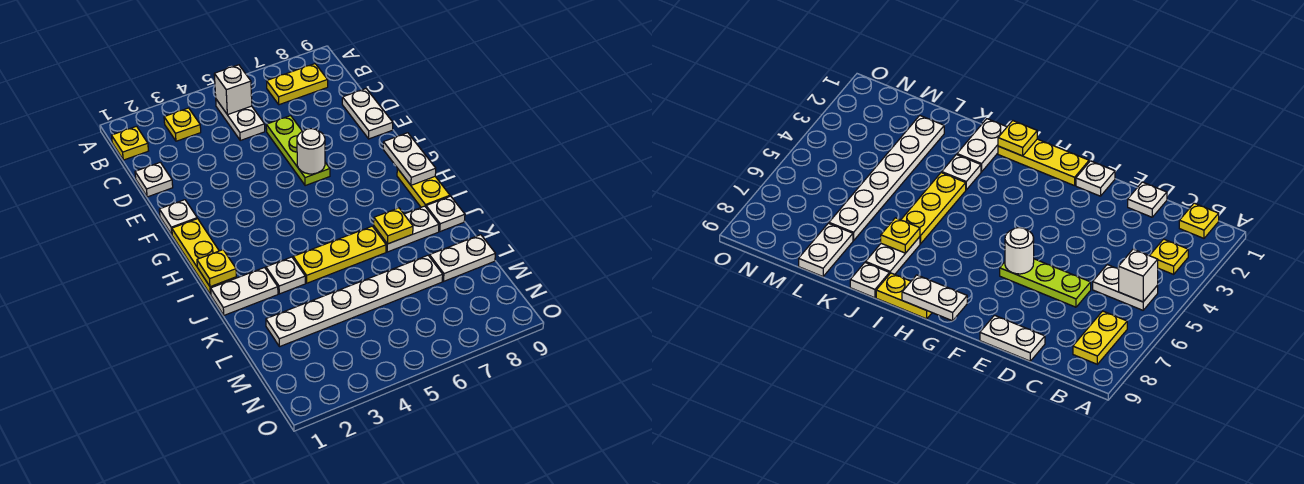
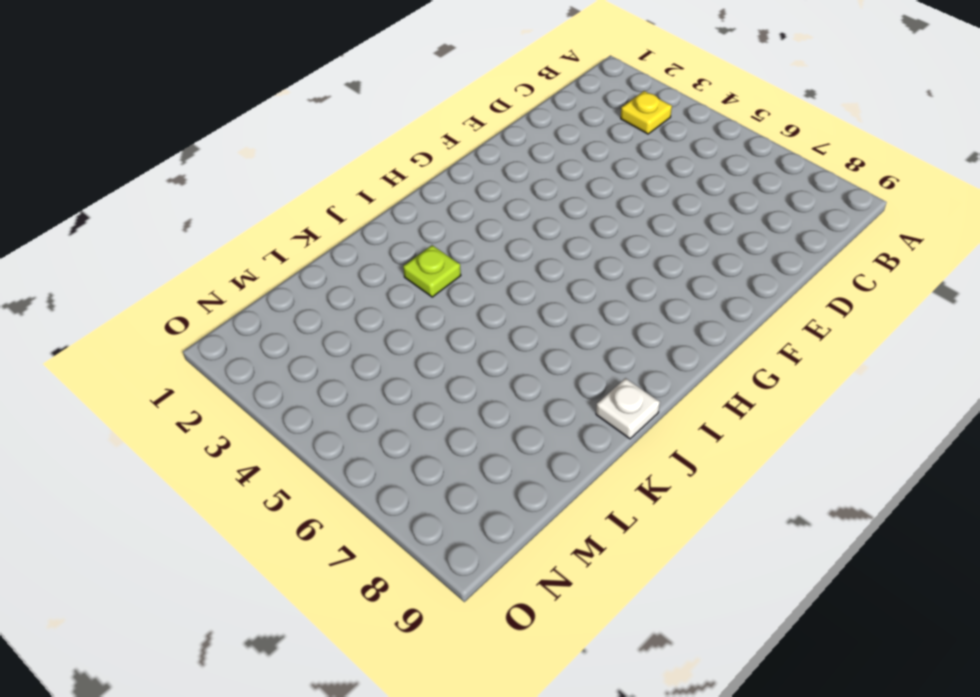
lime plate J3 level 1 -> white plate J3 level 1
none -> yellow plate B1 level 1
none -> white plate B5:C5 level 1
none -> yellow plate B7:B8 level 1

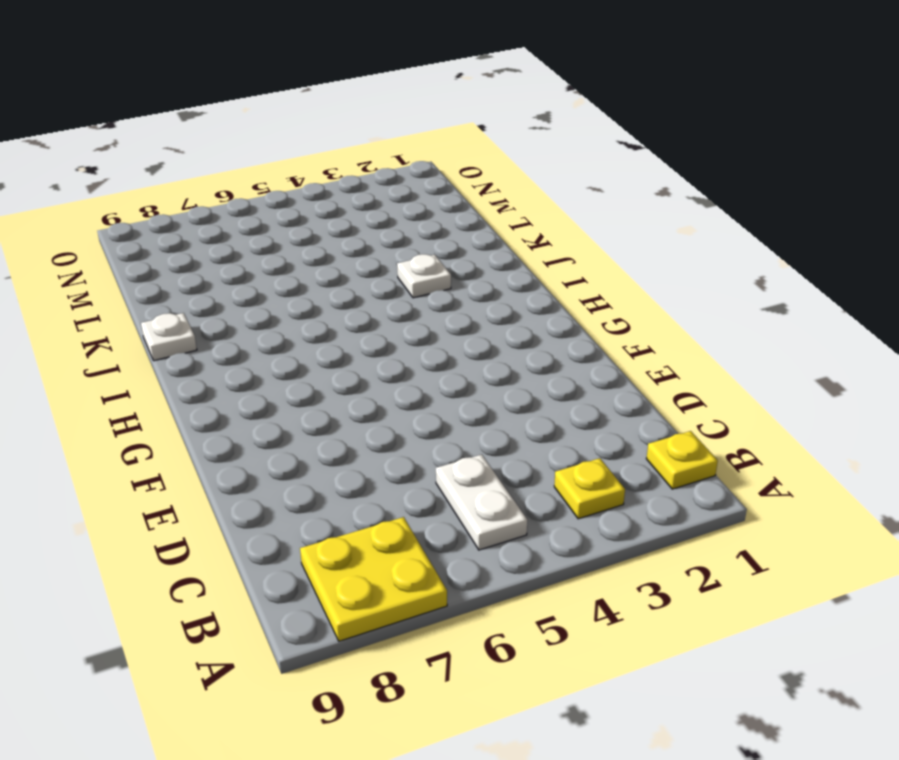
yellow plate A7:B8 level 1 -> yellow plate B7:B8 level 1
none -> white plate D1 level 1
none -> lime plate D6:F6 level 1
none -> white plate D9:E9 level 1

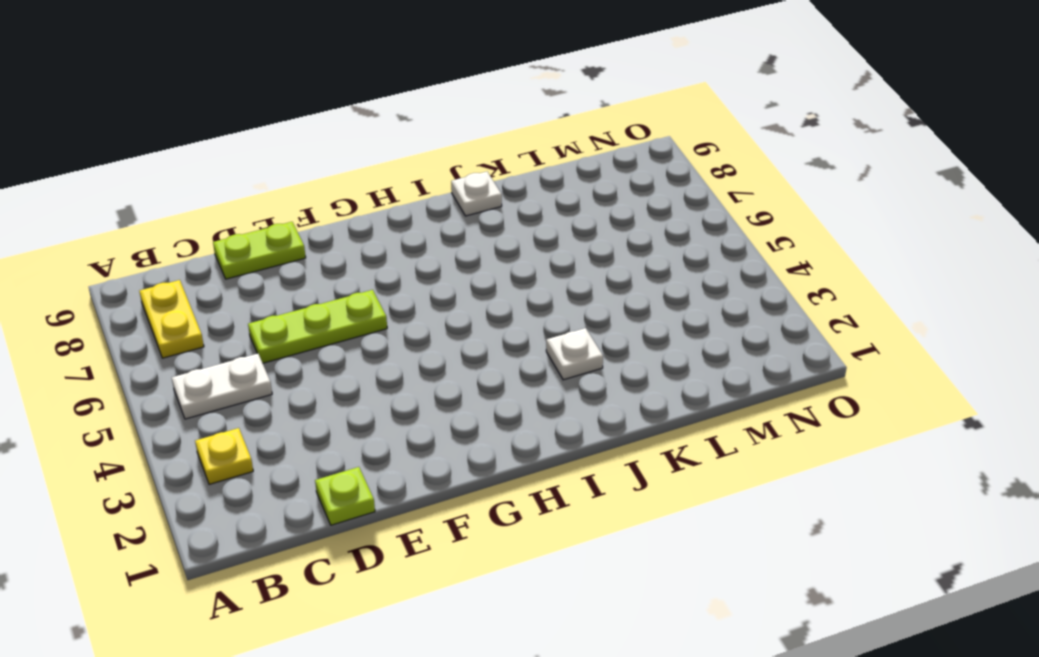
lime plate D1 level 1 -> white plate D1 level 1
lime plate D9:E9 level 1 -> white plate D9:E9 level 1
none -> yellow plate B1 level 1
none -> white plate F1 level 1
none -> yellow plate G1:I1 level 1

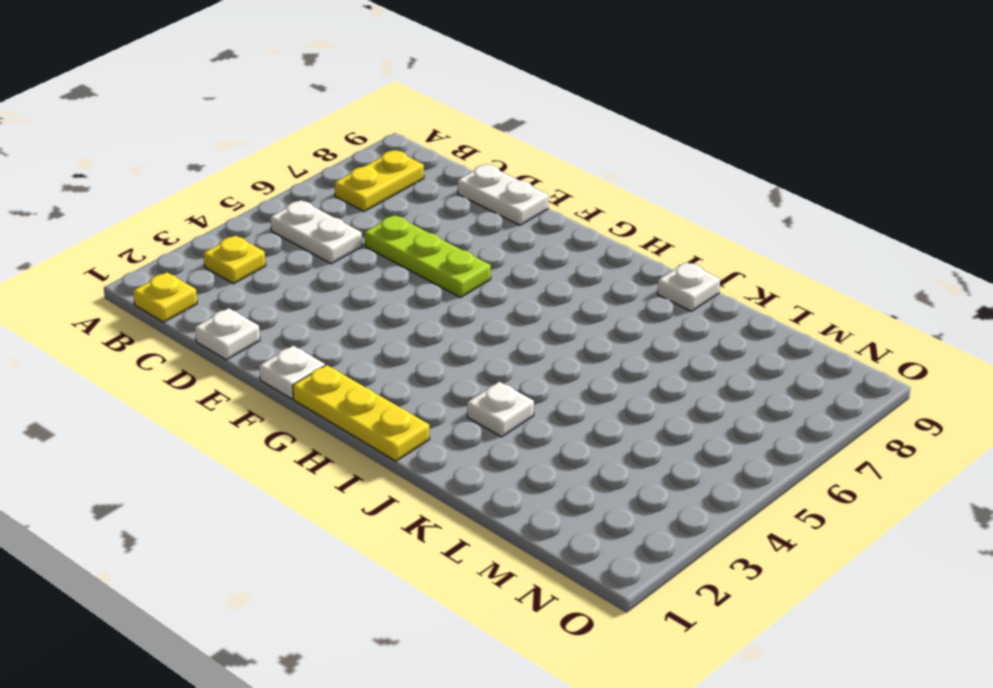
none -> yellow plate H9:I9 level 1
none -> white plate J1:J2 level 1
none -> yellow plate J4:J6 level 1

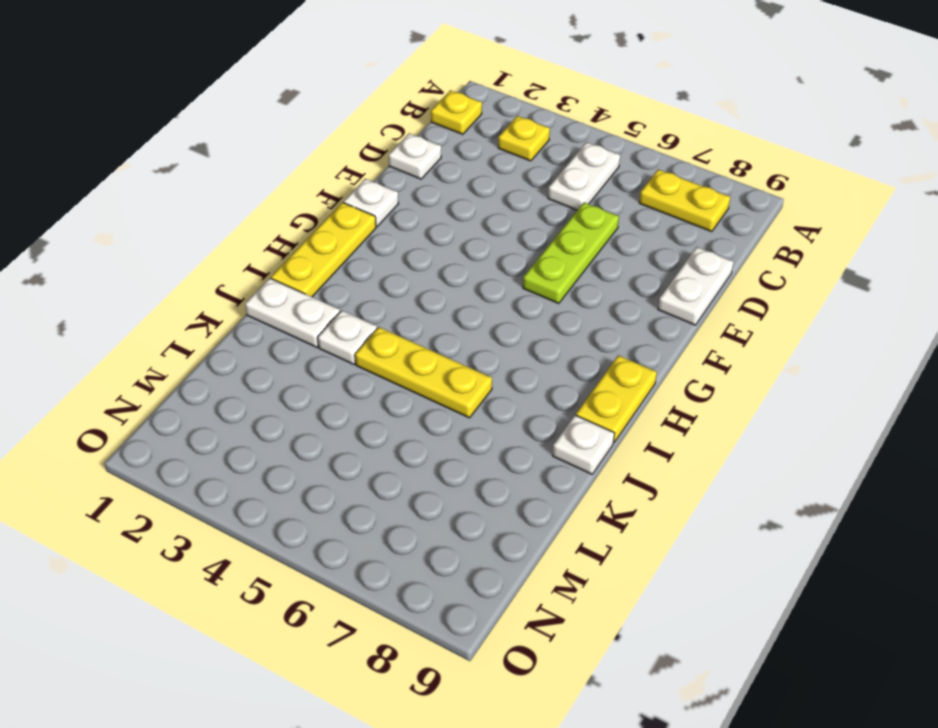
none -> white plate J7:J8 level 1
none -> white plate L2:L7 level 1
none -> white plate L8:L9 level 1

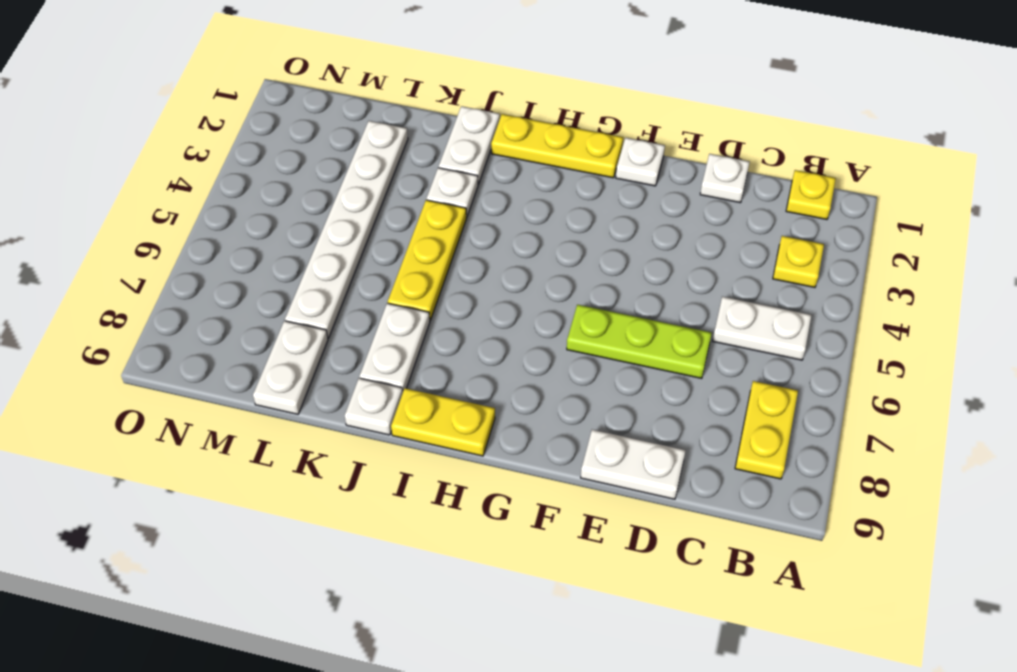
none -> white brick B5 level 2
none -> white round brick F6 level 2
none -> white plate G9:H9 level 2

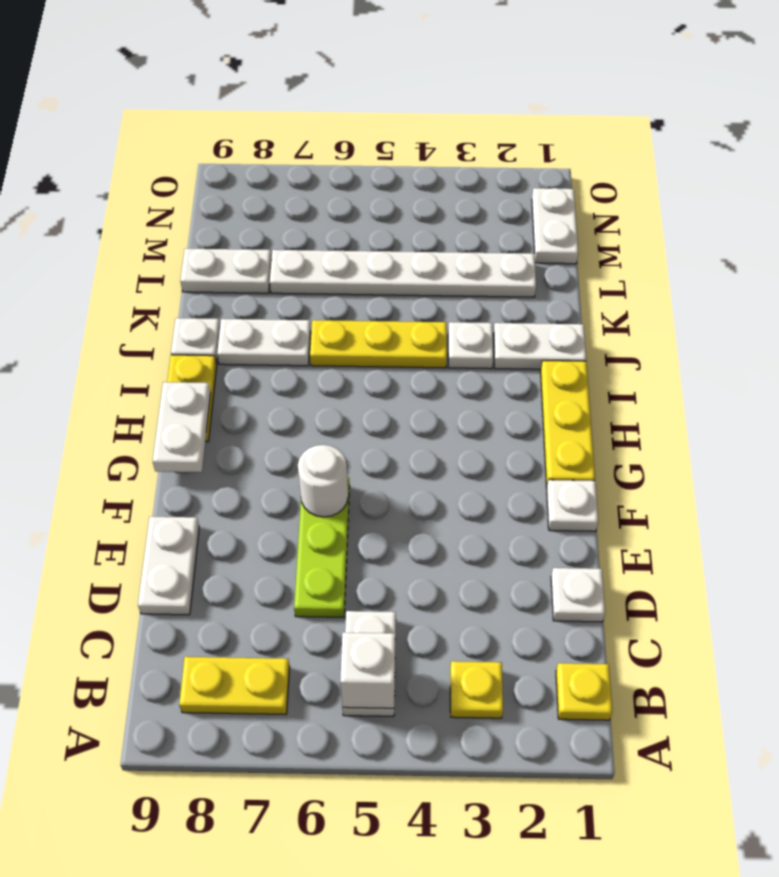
white plate M1:N1 level 1 -> none
none -> yellow plate I1 level 2
none -> yellow plate J7 level 2

